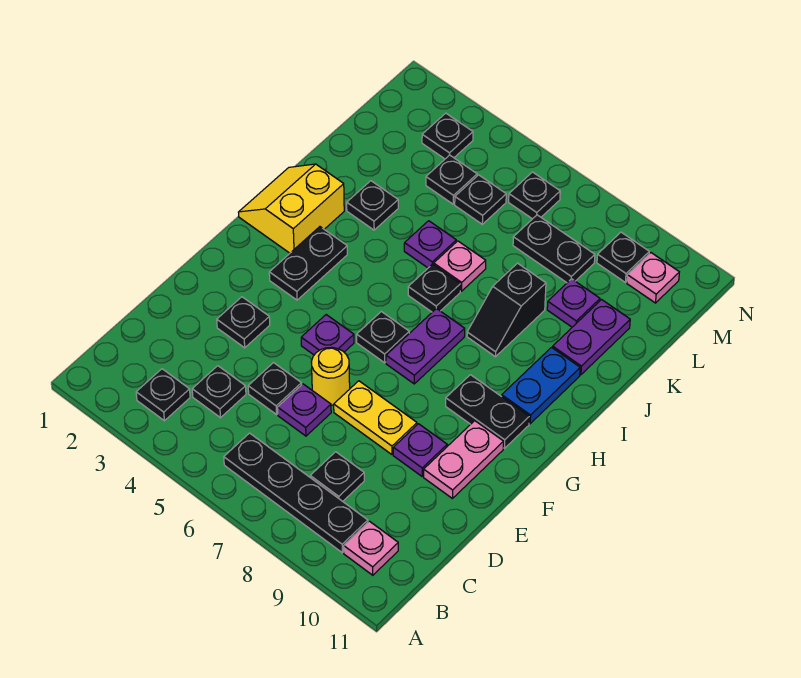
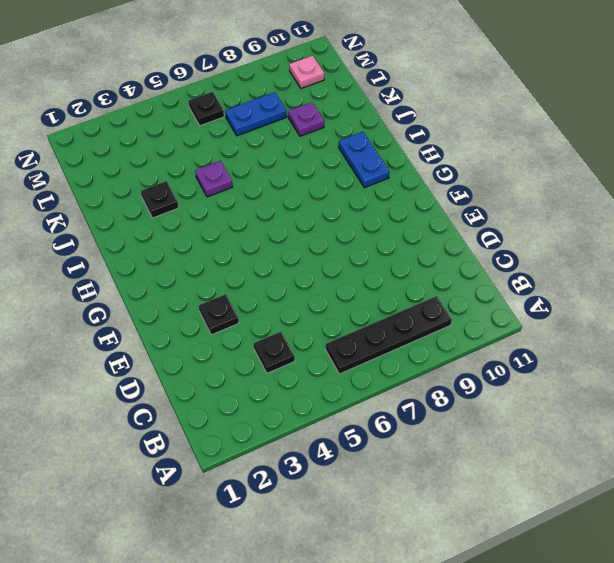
blue plate L7:L8 level 1 -> black plate L7:L8 level 1
none -> black plate B3 level 1
none -> pink plate B10 level 1
none -> black plate C8 level 1
none -> black plate D5 level 1

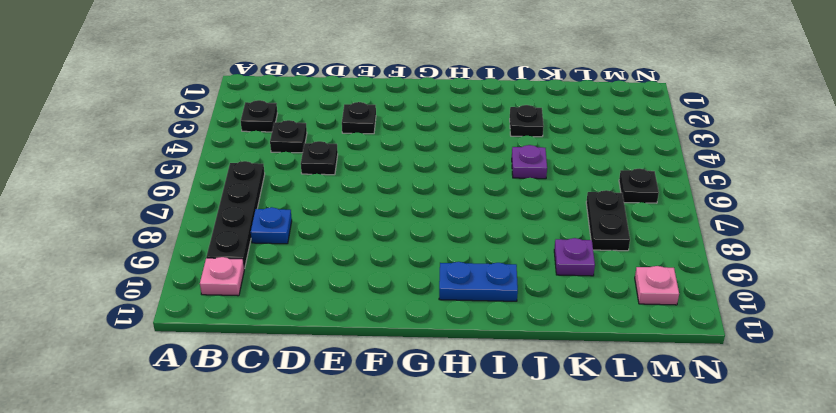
blue plate C8 level 1 -> black plate C8 level 1
none -> purple plate D6 level 1
none -> yellow round brick E6 level 1
none -> yellow plate E7:E8 level 1
none -> purple plate E9 level 1

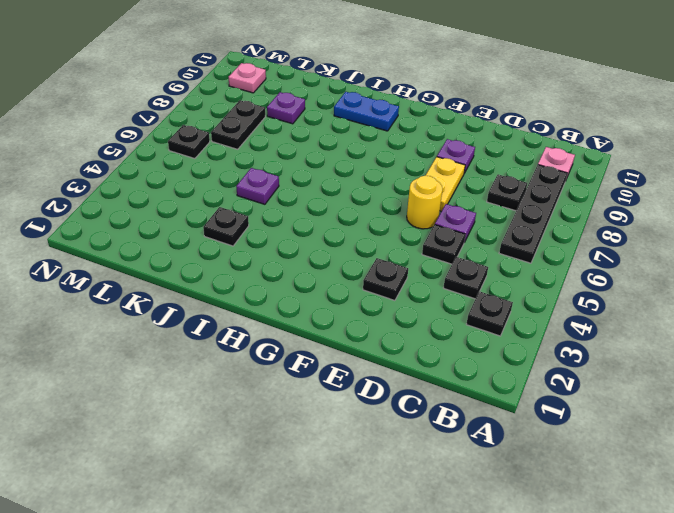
none -> pink plate E10:F10 level 1
none -> purple plate F5 level 1
none -> black plate G3:H3 level 1
none -> black plate G6 level 1

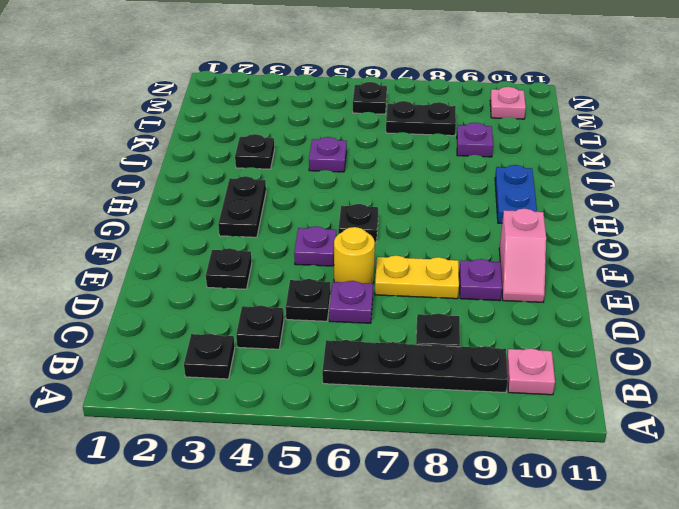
pink slope E10:F10 level 1 top F -> pink plate E10:F10 level 1
none -> purple plate G7:H7 level 1
none -> black plate G9:G10 level 1
none -> yellow slope H1:I2 level 1 top 2
none -> black plate I6 level 1

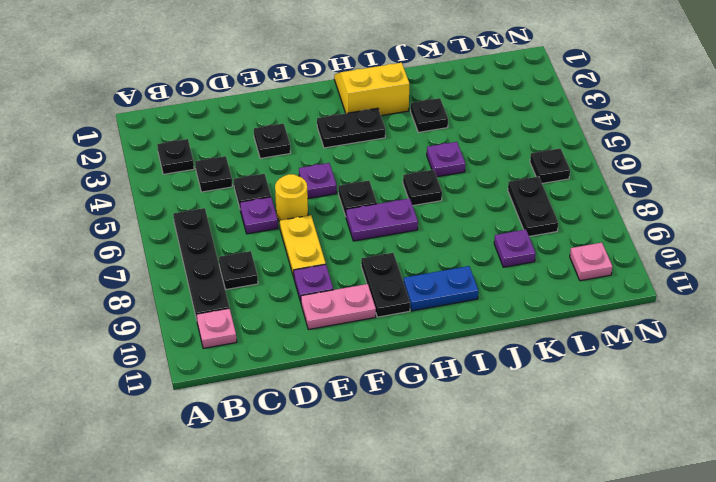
none -> black slope I8:J8 level 1 top J
none -> pink plate J6 level 1
none -> purple plate J10:K10 level 1
none -> black plate L4 level 1

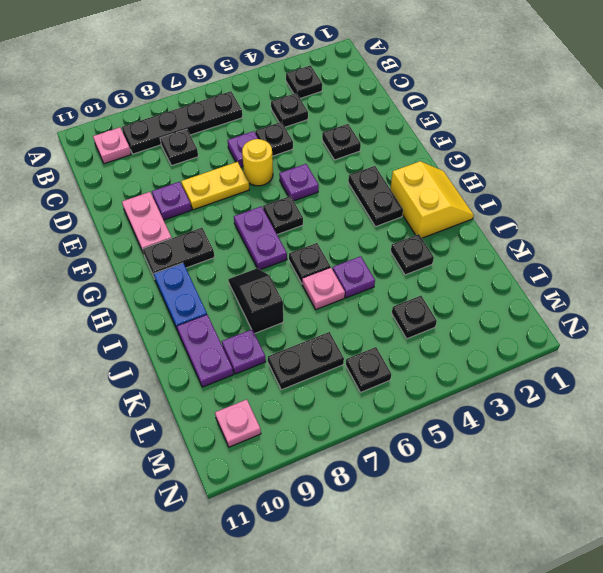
none -> black plate L5 level 1
none -> black plate M3 level 1
none -> black plate M9 level 1

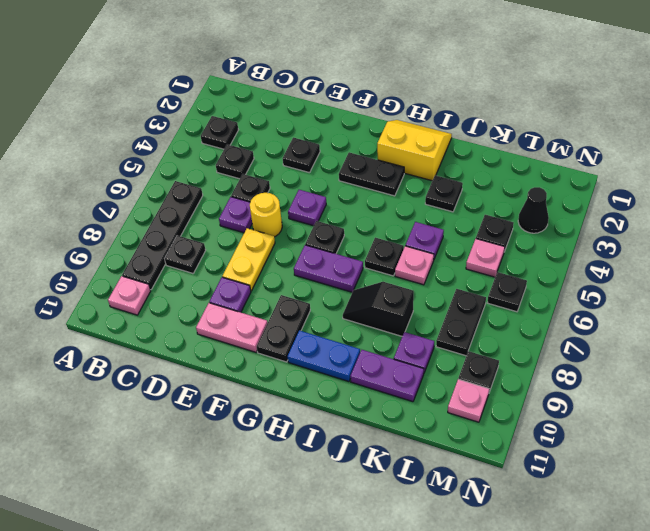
pink plate L5 level 1 -> black plate L5 level 1
black cone M3 level 1 -> black plate M3 level 1

